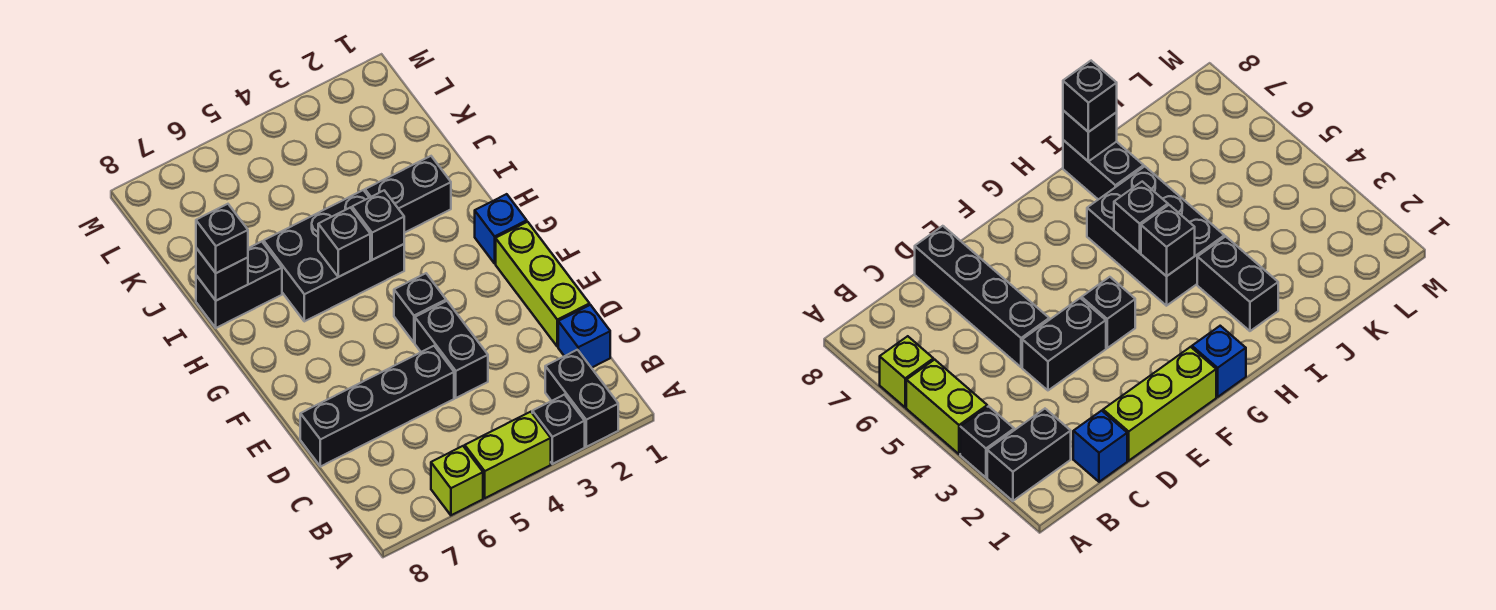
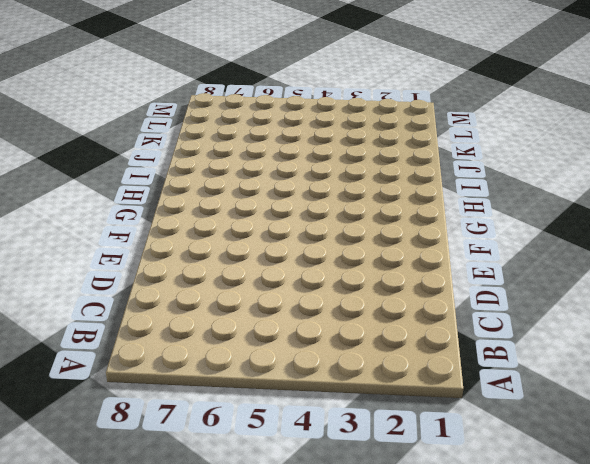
none -> black brick A2:B2 level 1
none -> black brick A3 level 1
none -> lime brick A4:A5 level 1

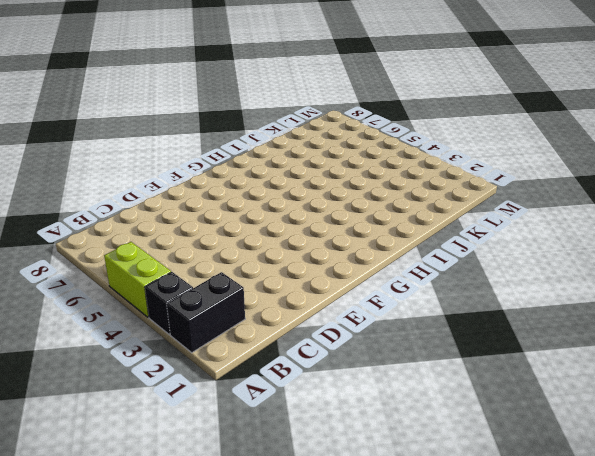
none -> lime brick A6 level 1
none -> blue brick C1 level 1
none -> lime brick D1:F1 level 1

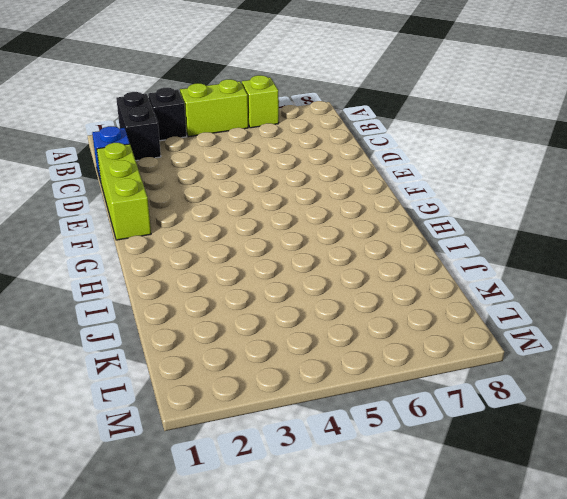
none -> black brick D4:E4 level 1
none -> black brick D5:D8 level 1
none -> black brick F4 level 1

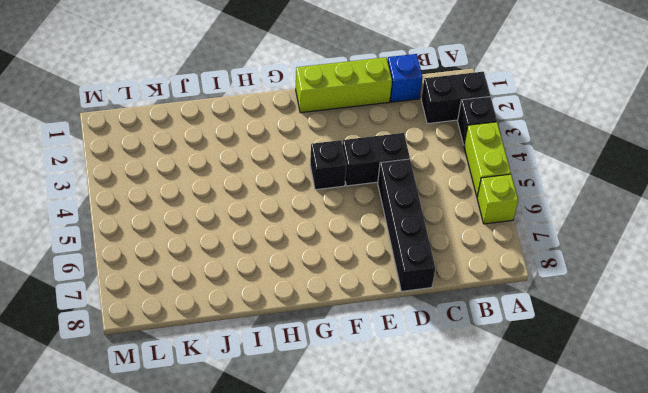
none -> blue brick G1 level 1
none -> black brick H4:I6 level 1
none -> black brick I2:I3 level 1

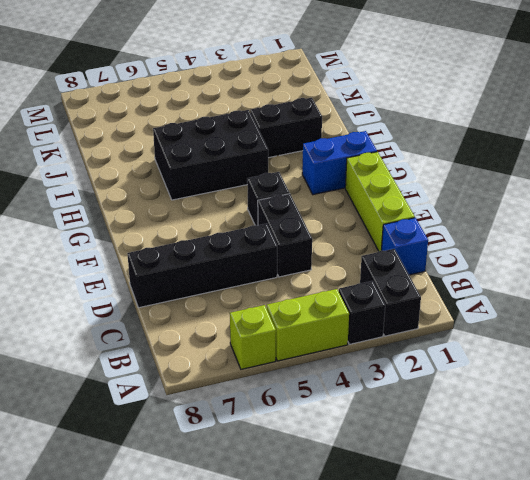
blue brick G1:G2 level 1 -> blue brick G1 level 1
none -> black brick I7:I8 level 1
none -> black brick H4 level 2
none -> black brick H5 level 2

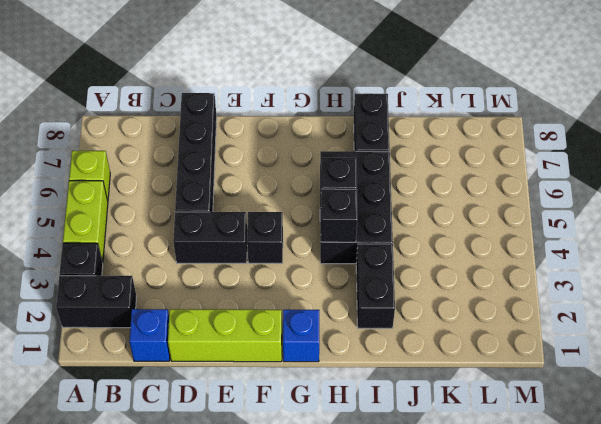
none -> black brick I8 level 2
none -> black brick I8 level 3

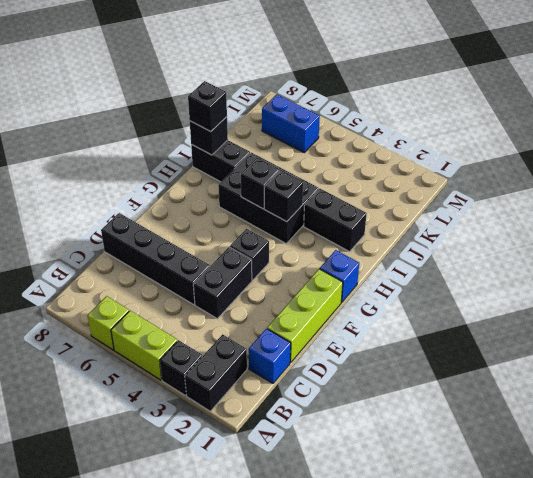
blue brick L6:L7 level 1 -> none

